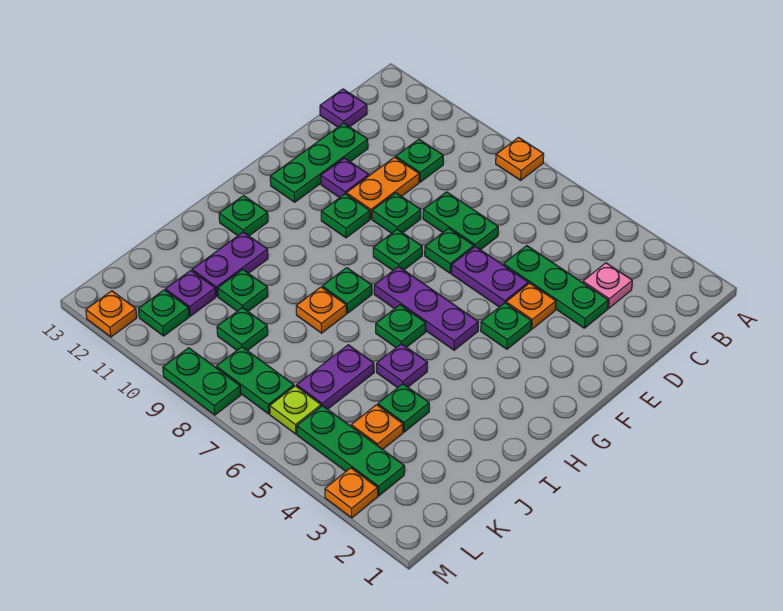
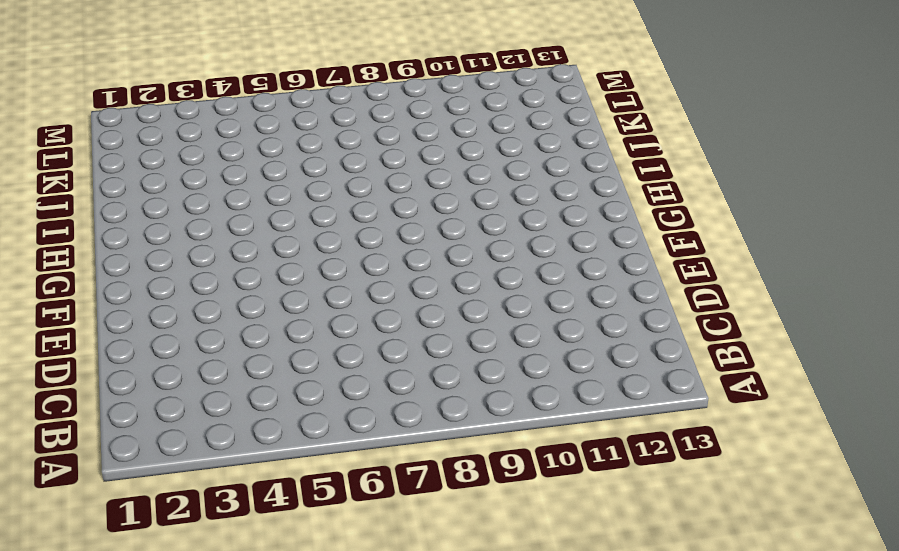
none -> orange plate A8 level 1
none -> pink plate C3 level 1
none -> green plate C10 level 1
none -> purple plate C13 level 1

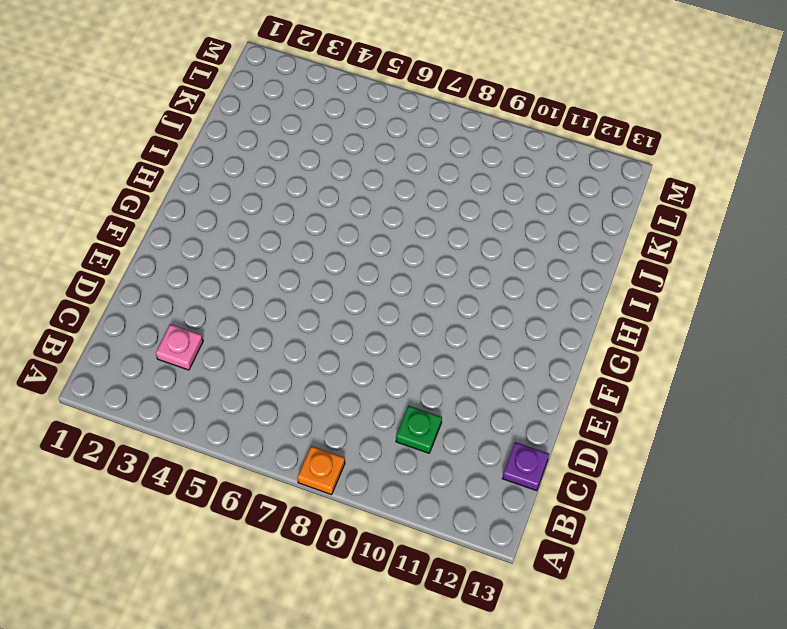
none -> green plate D3:D5 level 1
none -> green plate D7:D8 level 1
none -> orange plate D10:E10 level 1
none -> green plate D12:F12 level 1

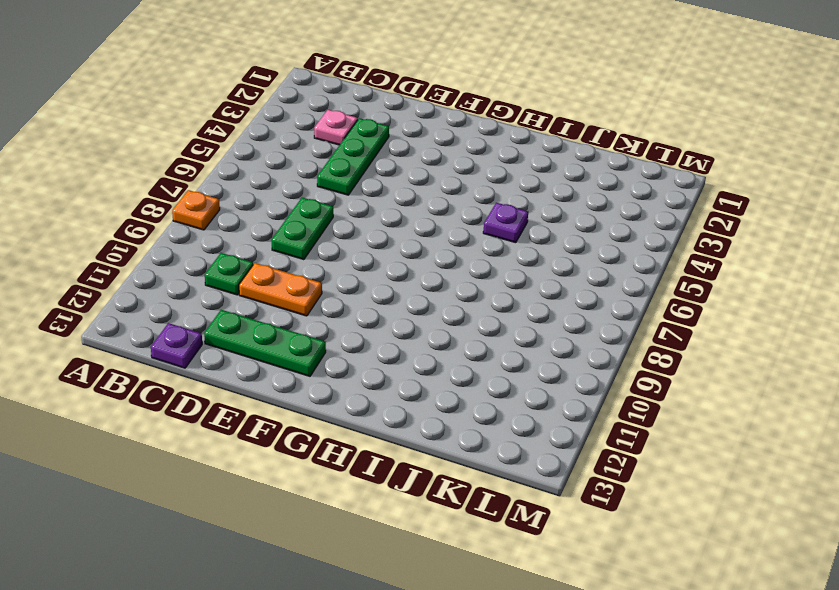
none -> orange plate E4 level 1
none -> purple plate E5:E6 level 1
none -> green plate E7 level 1
none -> green plate E9 level 1

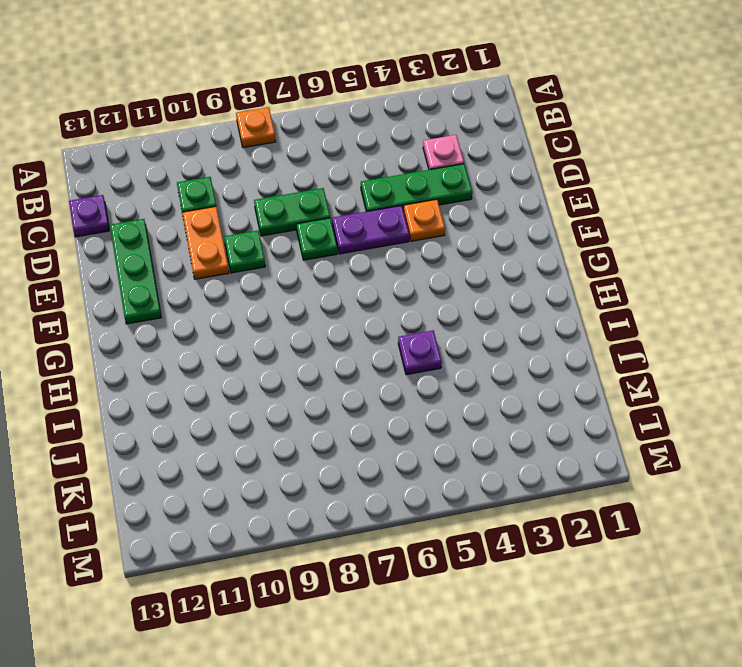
none -> purple plate E11 level 1
none -> green plate F4 level 1
none -> green plate F8 level 1
none -> green plate F10 level 1

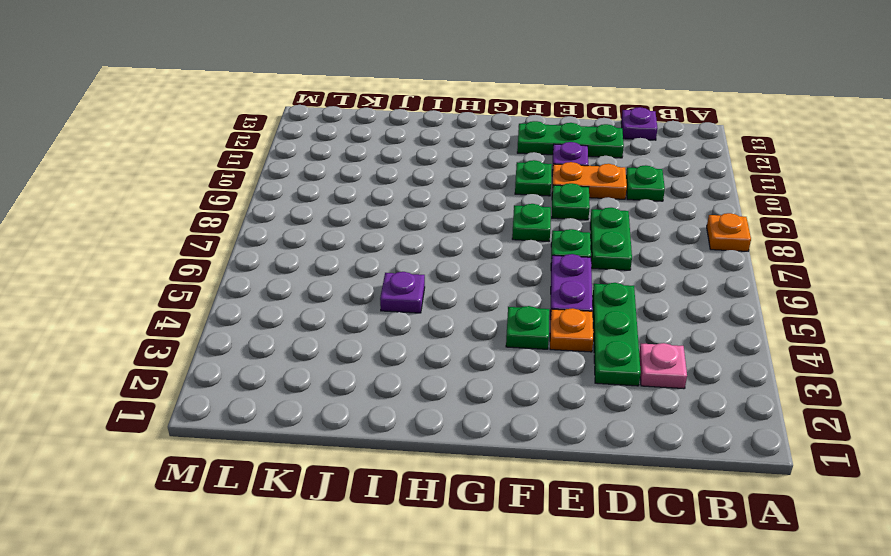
none -> purple plate G5:G7 level 1
none -> green plate H6 level 1
none -> green plate H8 level 1
none -> green plate H12 level 1

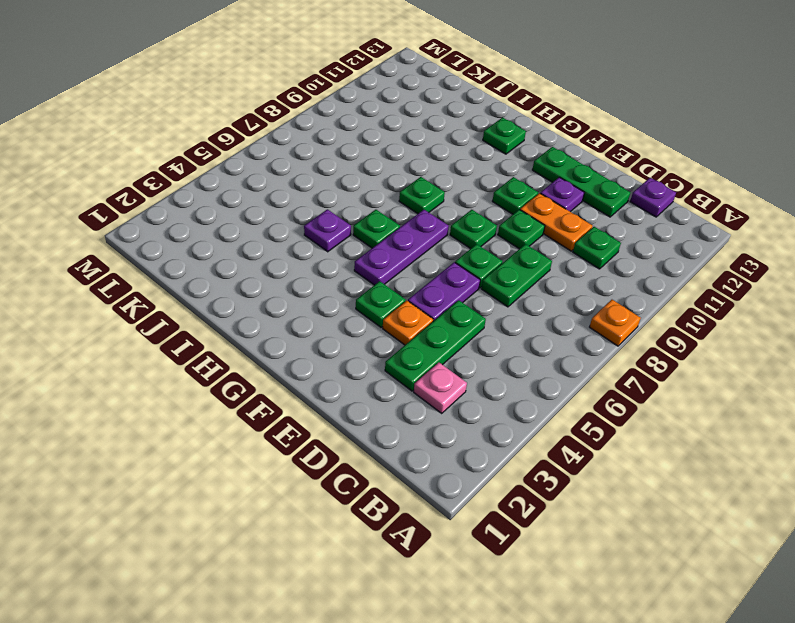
none -> orange plate I8 level 1
none -> purple plate I11:J11 level 1
none -> green plate J4 level 1
none -> purple plate J6:K6 level 1

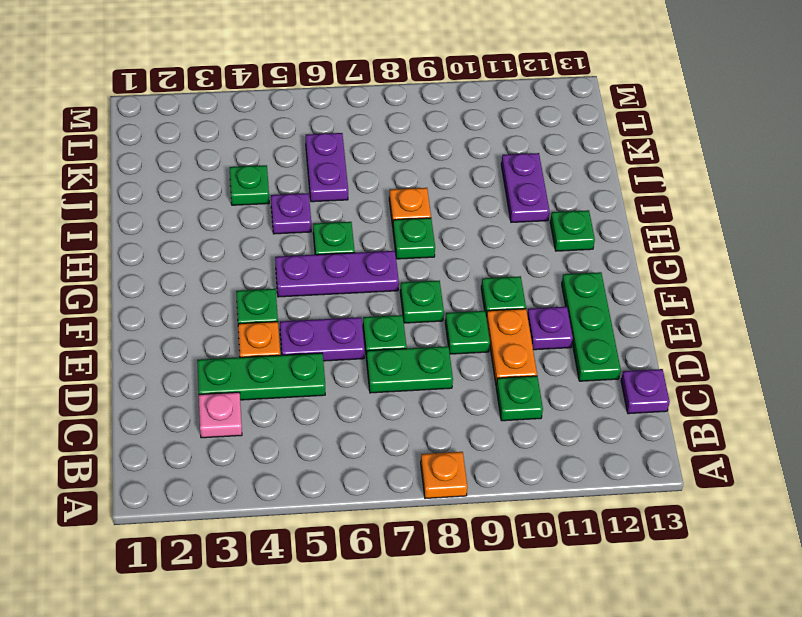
none -> green plate J10 level 1
none -> orange plate K4 level 1
none -> green plate K9 level 1
none -> purple plate K11 level 1

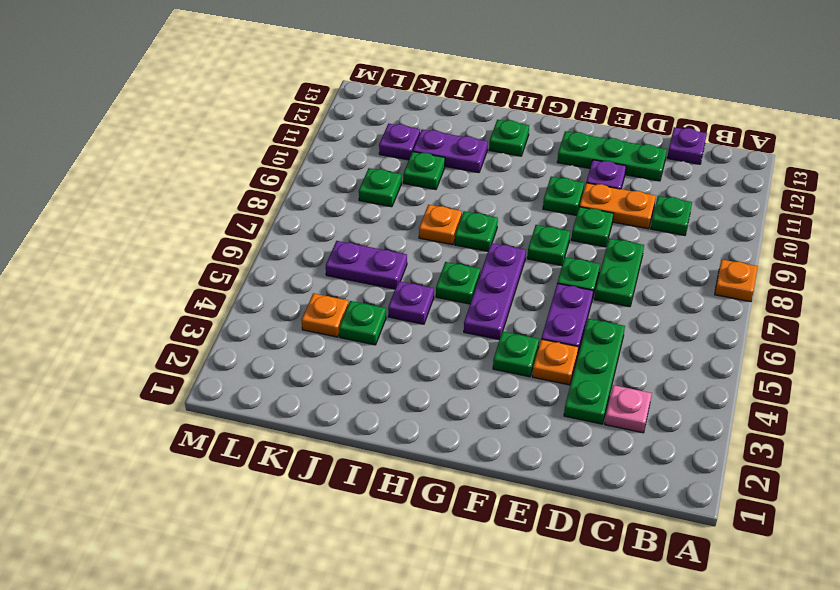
none -> green plate L3:L5 level 1
none -> lime plate L6 level 1
none -> green plate L7:L8 level 1
none -> green plate L11 level 1

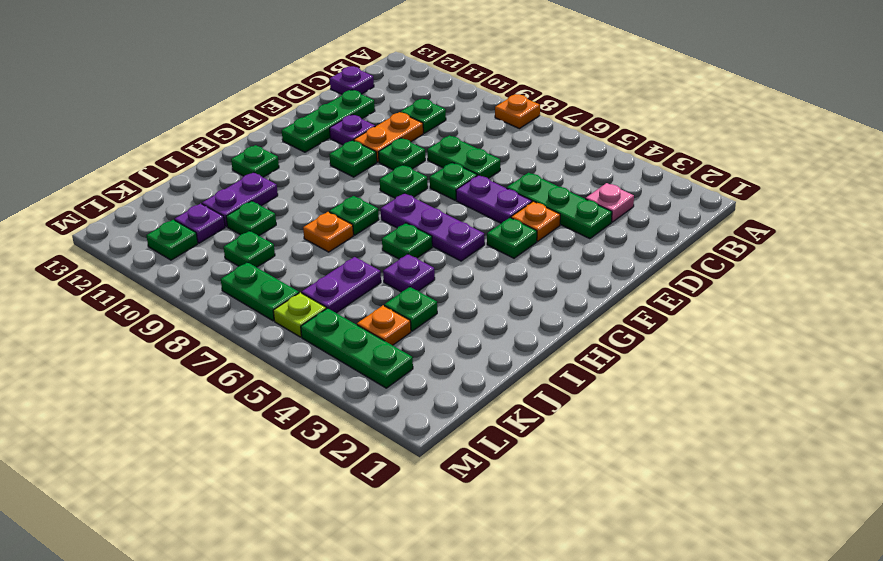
none -> orange plate M3 level 1
none -> green plate M8:M9 level 1
none -> orange plate M12 level 1

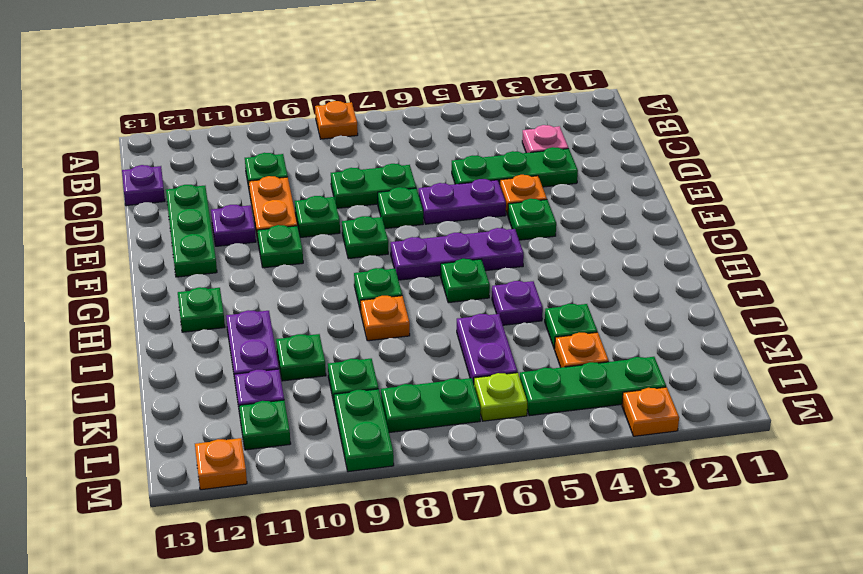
green plate L9:M9 level 1 -> green plate M8:M9 level 1

